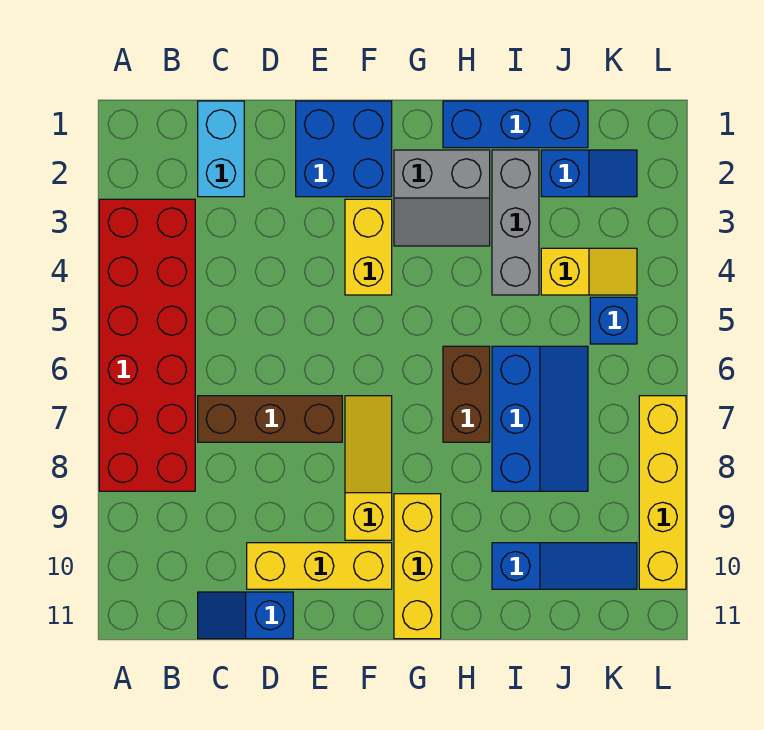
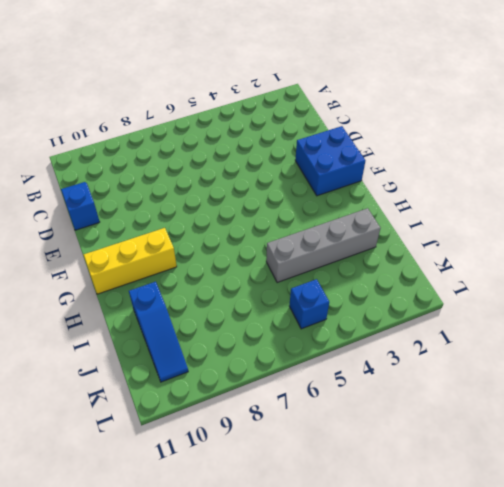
grey brick I2:I5 level 1 -> grey brick I2:I4 level 1
none -> red brick A3:B8 level 1
none -> cyan brick C1:C2 level 1
none -> brown brick C7:E7 level 1

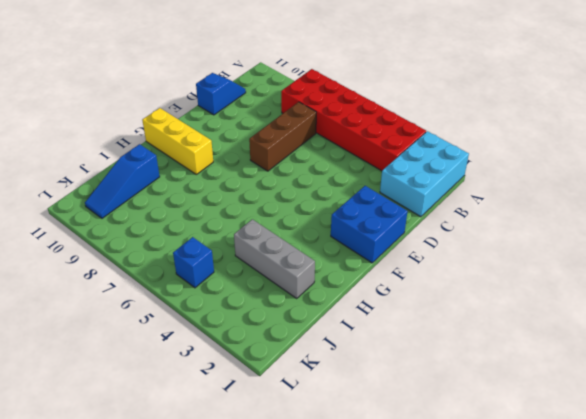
cyan brick A1:C2 level 1 -> cyan brick C1:C2 level 1
none -> yellow brick D10:F10 level 1
none -> yellow brick F3:F4 level 1
none -> yellow slope F7:F9 level 1 top 9

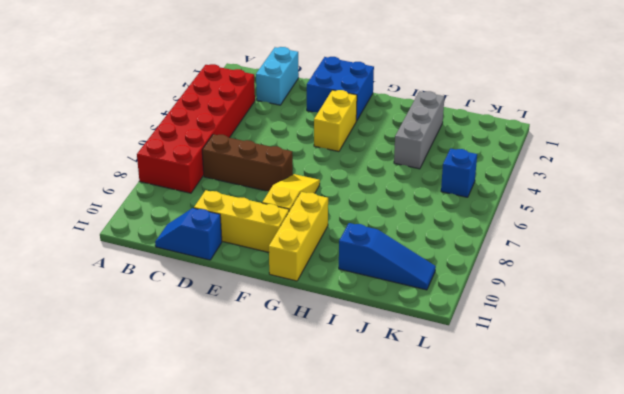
none -> grey slope G2:H3 level 1 top 2
none -> blue brick H1:J1 level 1
none -> brown brick H6:H7 level 1

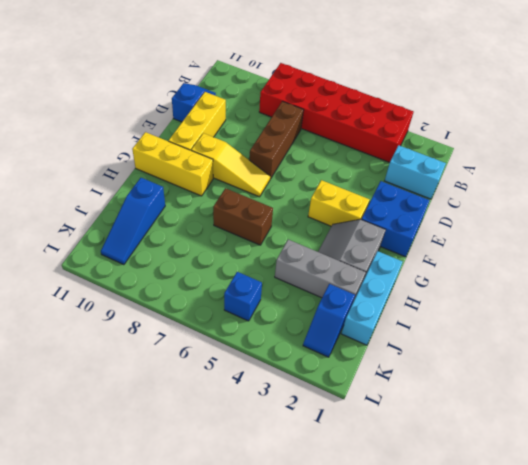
cyan brick H1:J1 level 1 -> blue brick H1:J1 level 1
none -> blue slope I6:J8 level 1 top I
none -> yellow slope J4:K4 level 1 top J
none -> yellow brick L7:L10 level 1

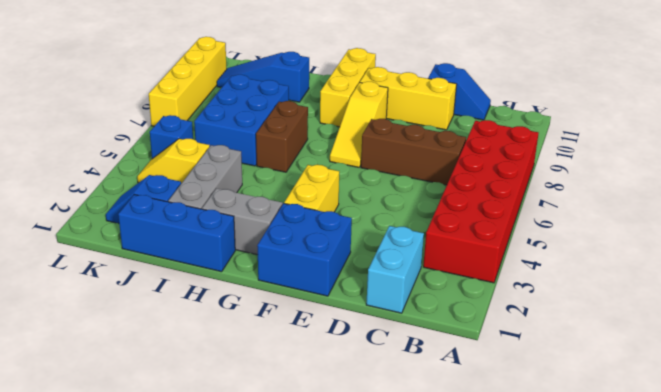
blue brick I6:J8 level 1 -> blue slope I6:J8 level 1 top I

